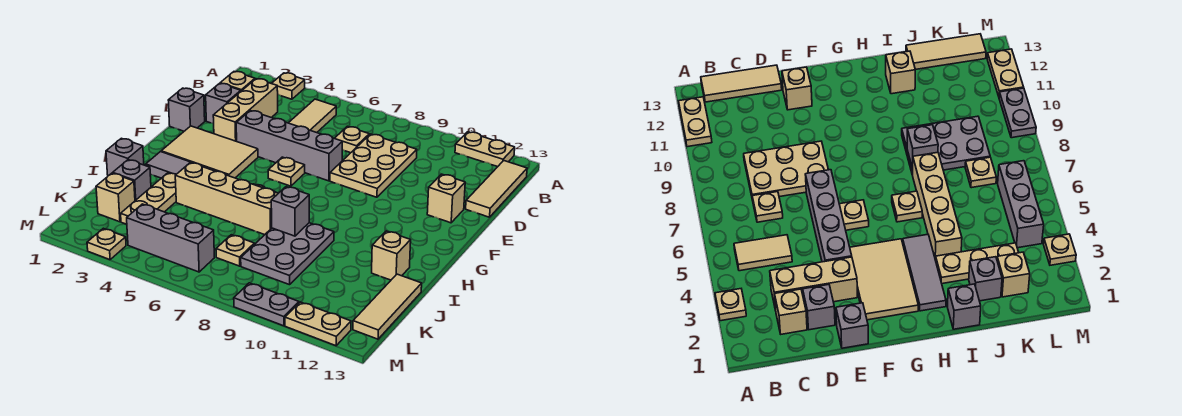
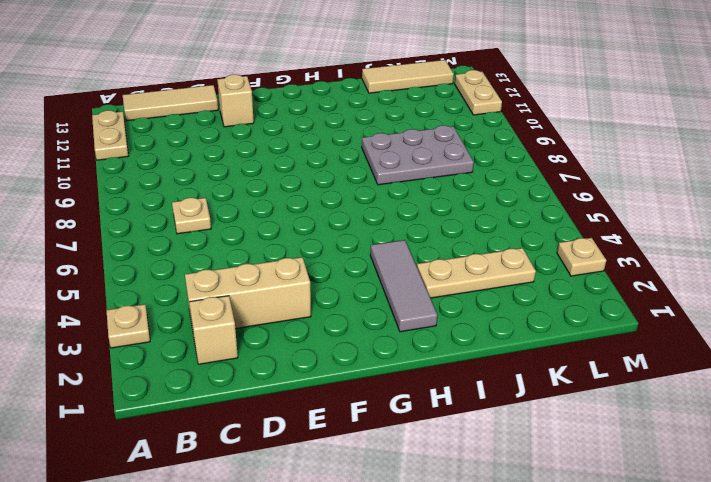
none -> tan tile B5:C5 level 1
none -> tan plate C8:E9 level 1
none -> grey brick D2 level 1
none -> grey brick E1 level 1

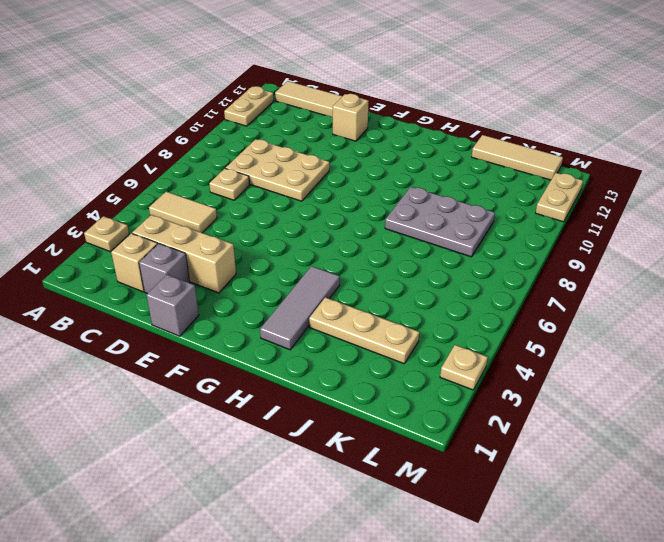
none -> grey brick E4:E7 level 1
none -> tan tile F2:G4 level 1
none -> tan plate F6 level 1
none -> tan plate H6 level 1

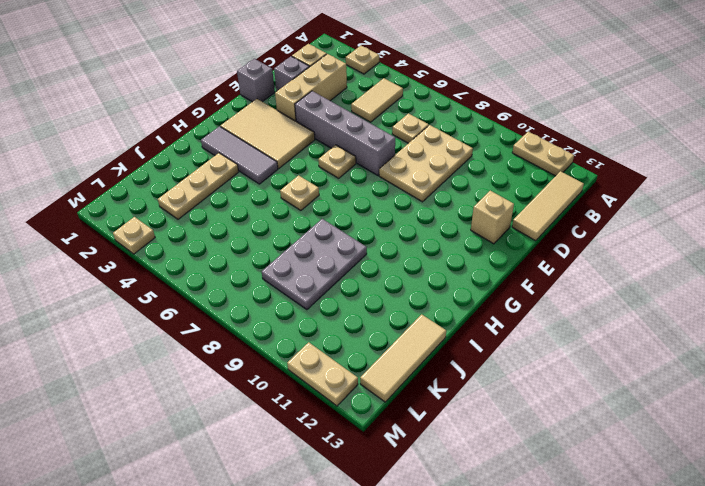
none -> grey brick I1 level 1
none -> tan brick I4:I7 level 1
none -> tan brick I12 level 1
none -> grey brick J2 level 1

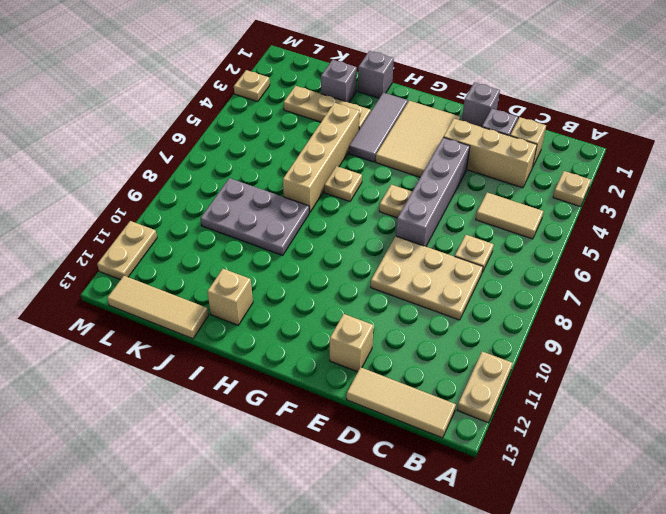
none -> tan brick K2 level 1
none -> tan plate K7 level 1
none -> grey brick L4:L6 level 1
none -> grey plate M9:M10 level 1

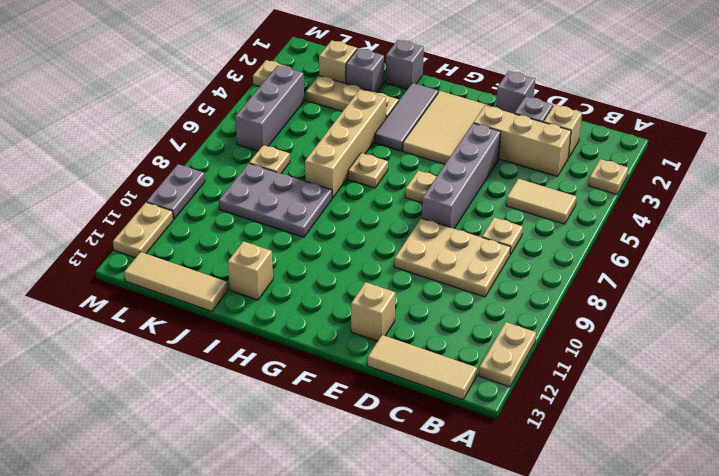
none -> grey brick I8 level 2

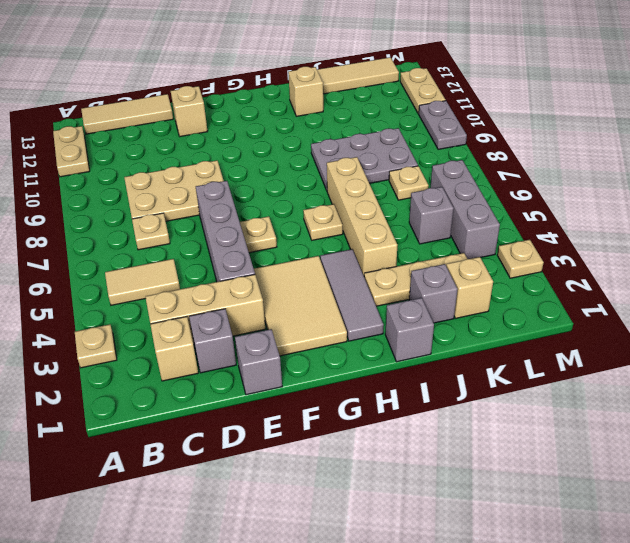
grey brick K5 level 1 -> grey brick I8 level 2

